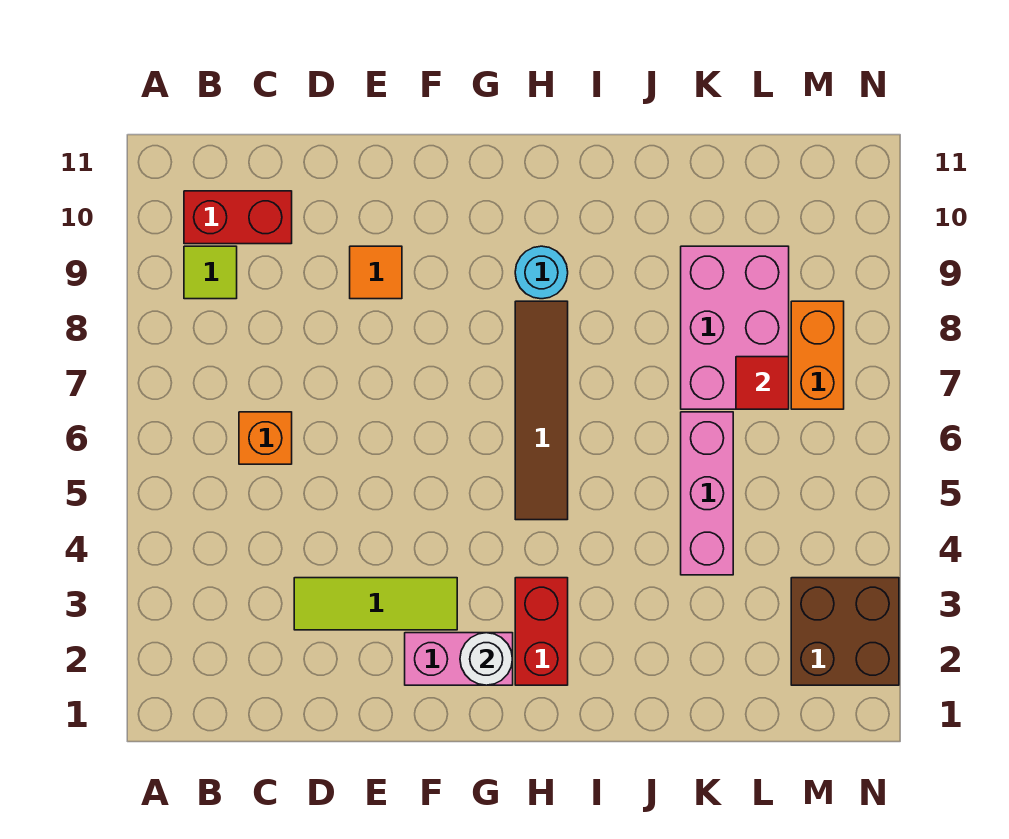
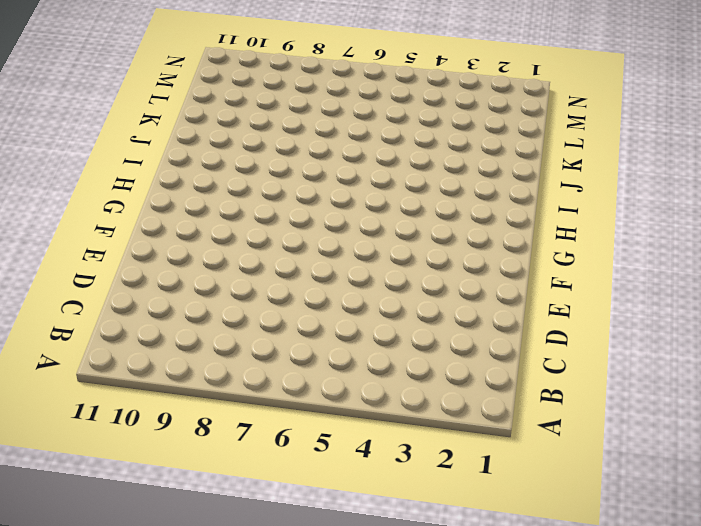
none -> lime tile B9 level 1
none -> red brick B10:C10 level 1
none -> orange brick C6 level 1

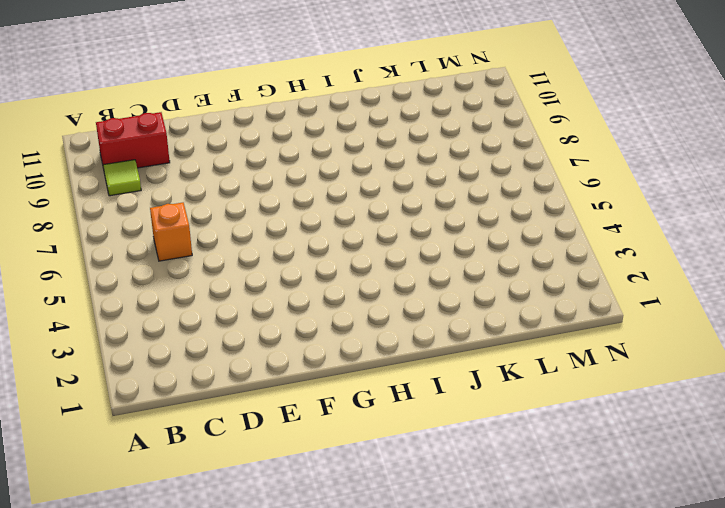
none -> lime tile D3:F3 level 1
none -> orange tile E9 level 1
none -> pink brick F2:G2 level 1

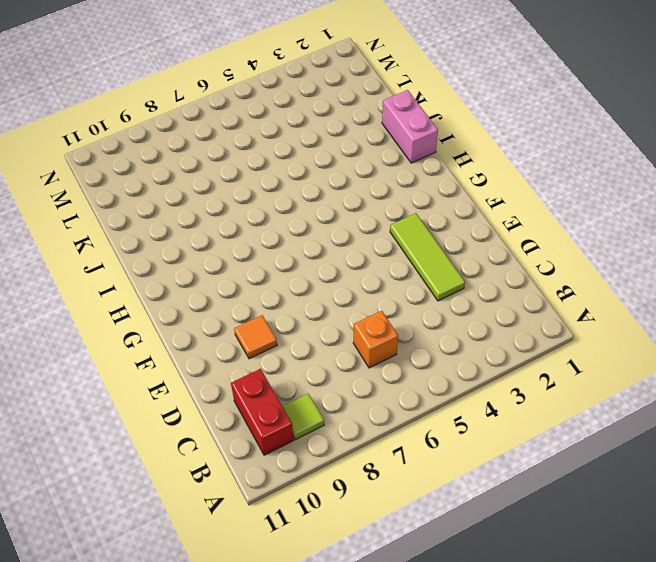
pink brick I1:J1 level 1 -> pink brick F2:G2 level 1
none -> red brick H2:H3 level 1
none -> brown tile H5:H8 level 1
none -> cyan round brick H9 level 1

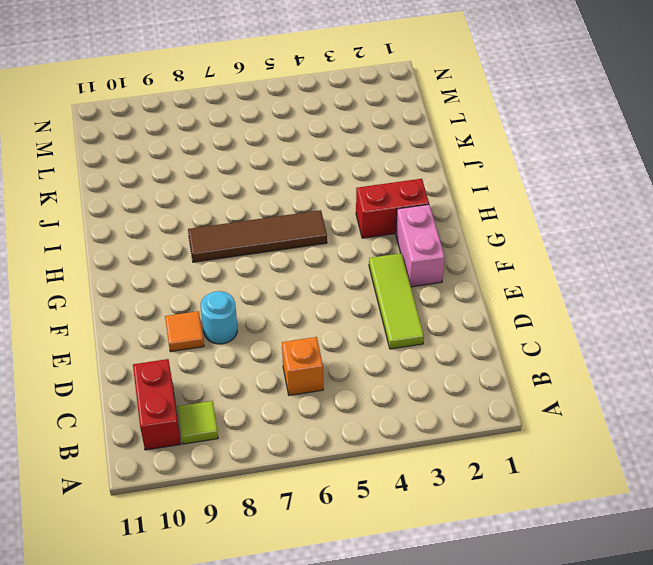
cyan round brick E8 level 1 -> cyan round brick H9 level 1
none -> pink brick K4:K6 level 1
none -> pink brick K7:L9 level 1
none -> brown brick M2:N3 level 1

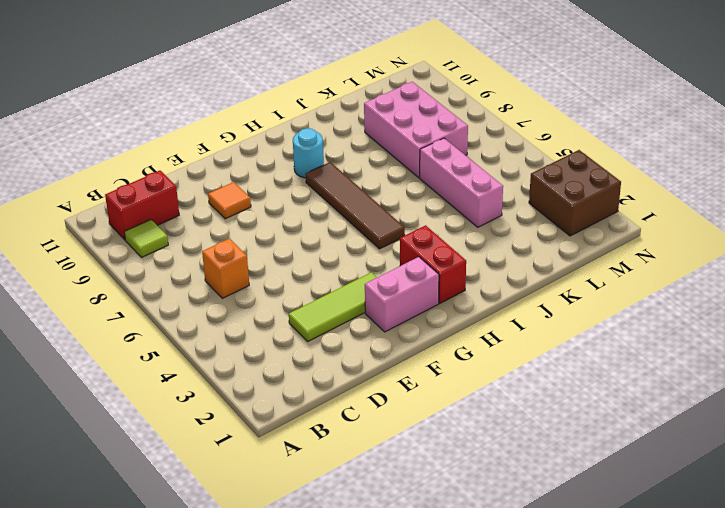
none -> orange brick M7:M8 level 1
none -> white round brick G2 level 2
none -> red tile L7 level 2

